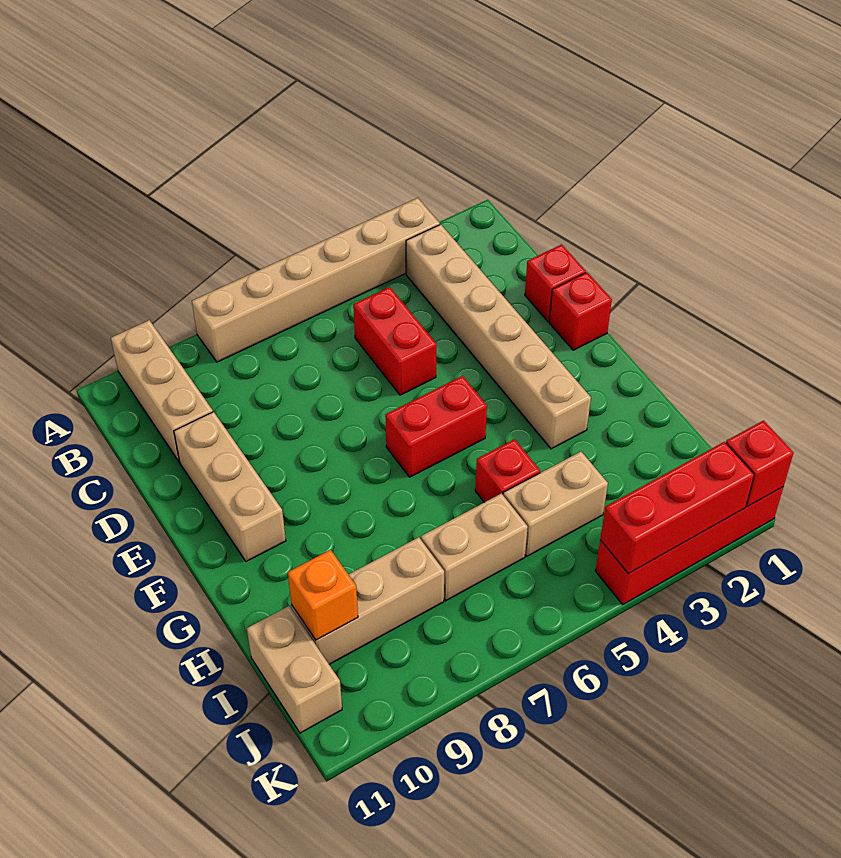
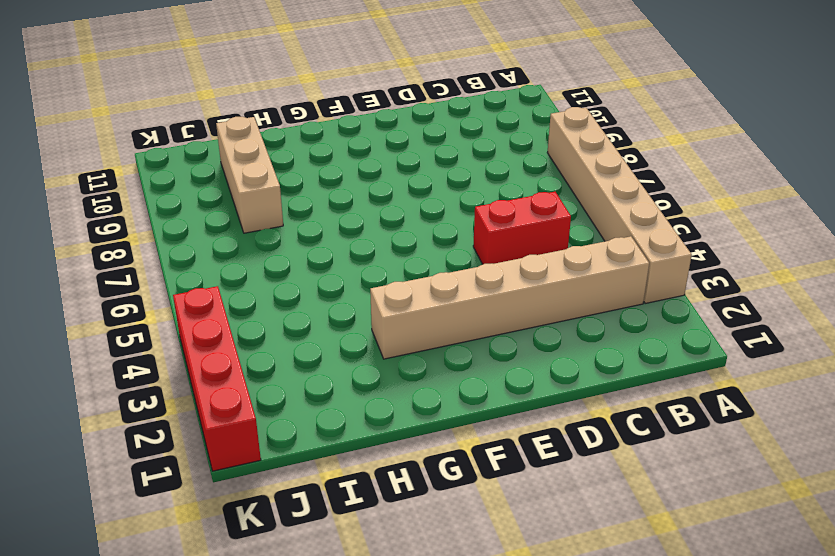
none -> tan brick A10:C10 level 1
none -> red brick D1 level 1
none -> tan brick D10:F10 level 1

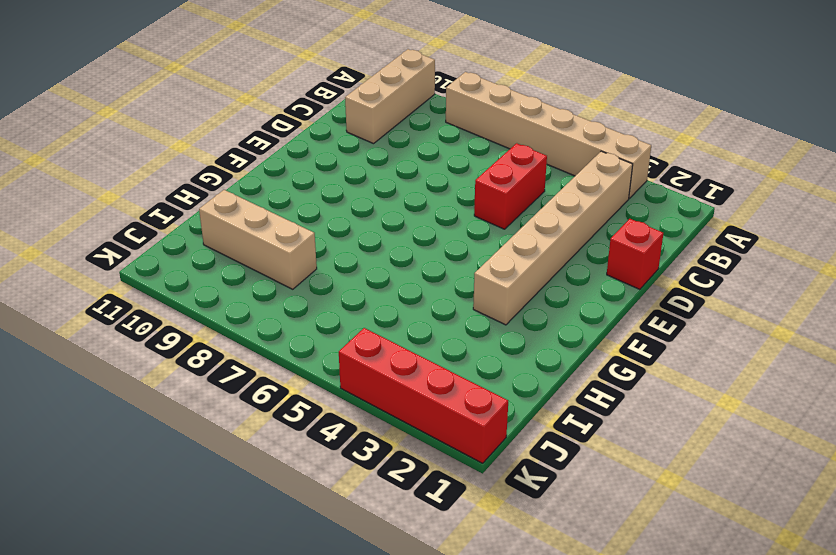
none -> tan brick D10:F10 level 1
none -> red brick E1 level 1
none -> red brick F5:F6 level 1

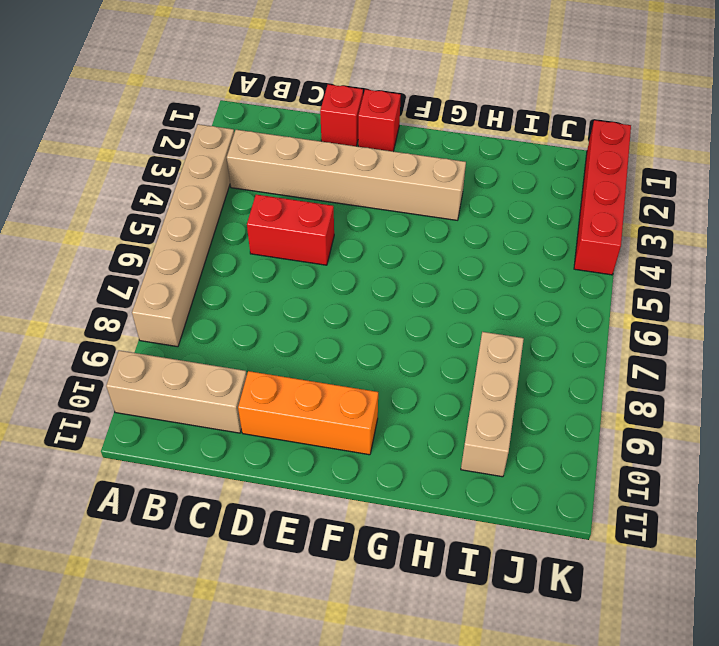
orange brick D10:F10 level 1 -> tan brick D10:F10 level 1
none -> red brick F5:F6 level 1
none -> red brick H5 level 1
none -> tan brick I4:I5 level 1

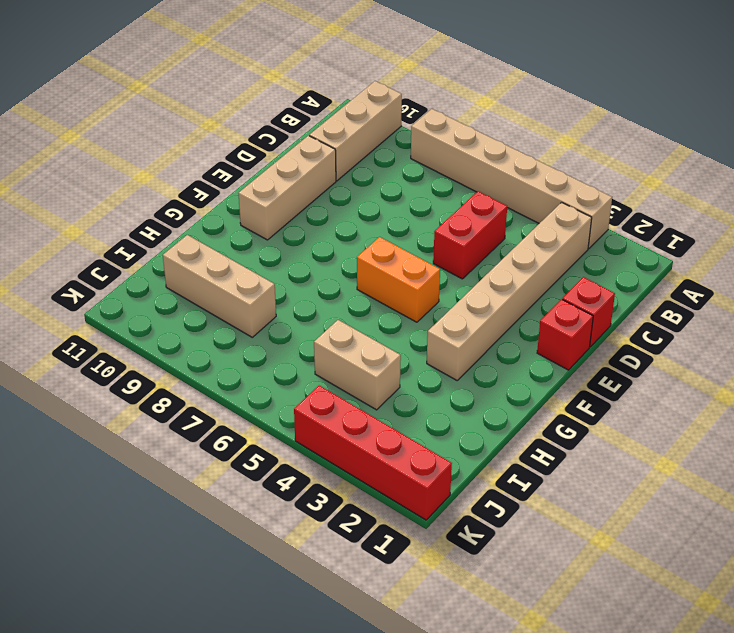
orange brick F5:F6 level 1 -> red brick F5:F6 level 1
none -> red brick H5 level 1
none -> tan brick I6:I7 level 1
none -> tan brick I11:J11 level 1

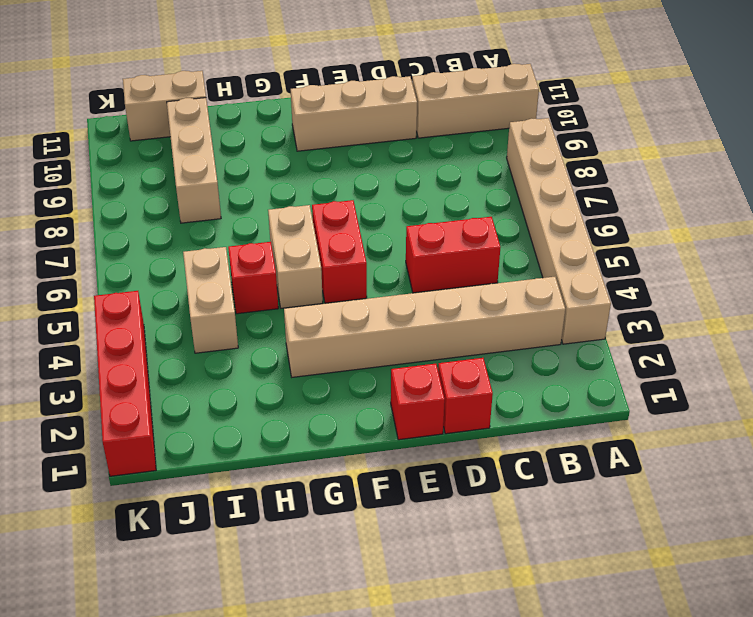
tan brick G5:G6 level 1 -> tan brick I6:I7 level 1
none -> orange brick I10 level 2
none -> red brick K1 level 2
none -> red brick K2:K4 level 2

